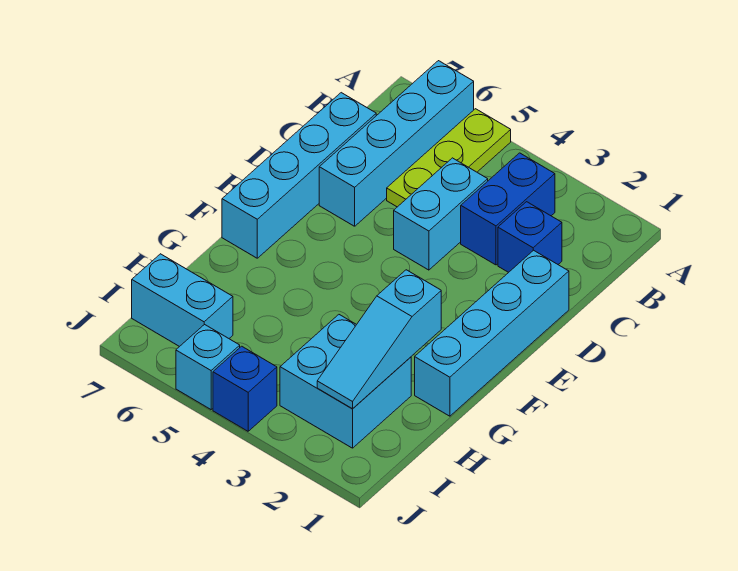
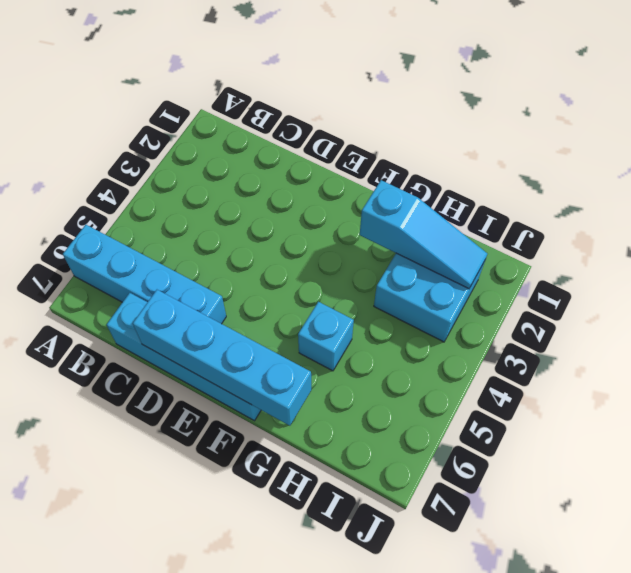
cyan brick D7:G7 level 2 -> cyan brick D1:G1 level 1
cyan brick G5 level 1 -> cyan brick J5 level 1
none -> lime plate A5:C5 level 1
none -> blue brick B3:C3 level 1
none -> blue brick C2 level 1

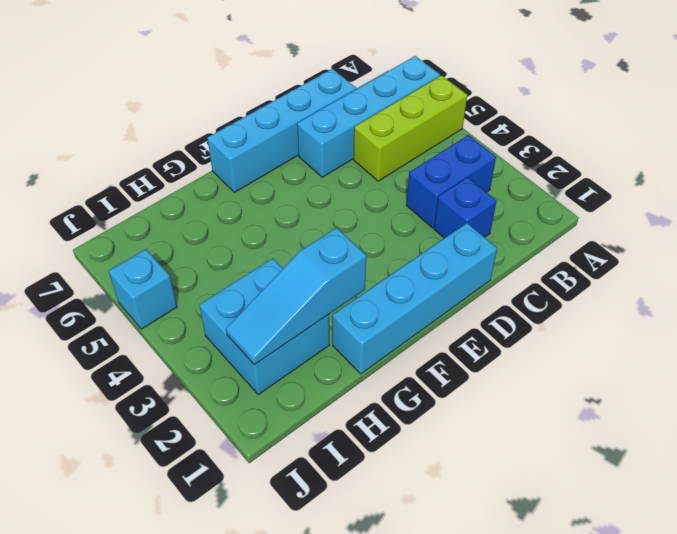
lime brick A5:C5 level 1 -> lime plate A5:C5 level 1
none -> cyan brick C4:D4 level 1
none -> cyan brick I6:I7 level 1
none -> blue brick J4 level 1

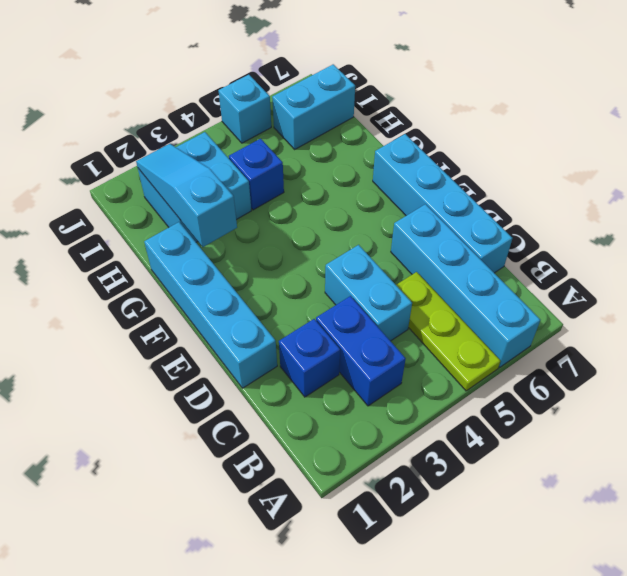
blue brick H4 level 1 -> blue brick J4 level 1

